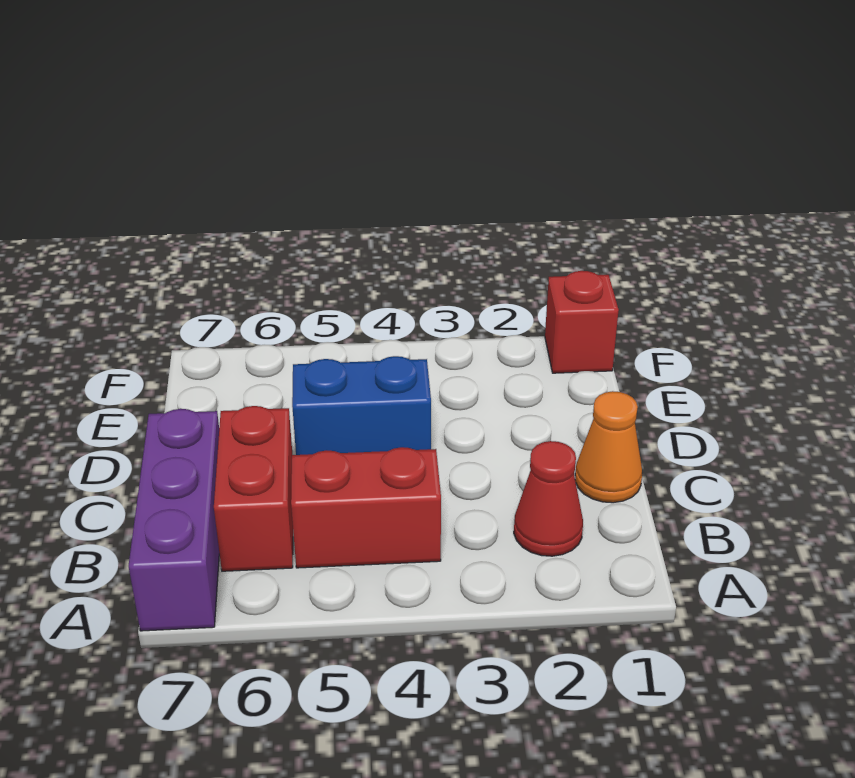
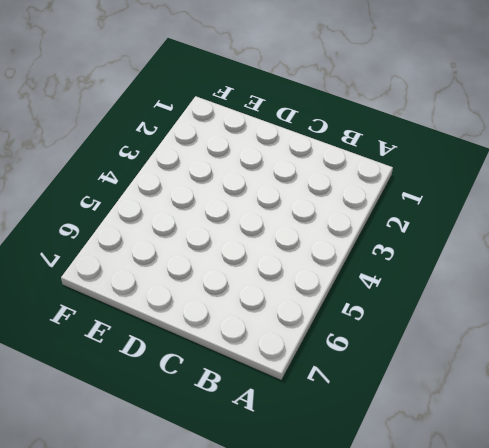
none -> purple brick A7:C7 level 1
none -> red cone B2 level 1

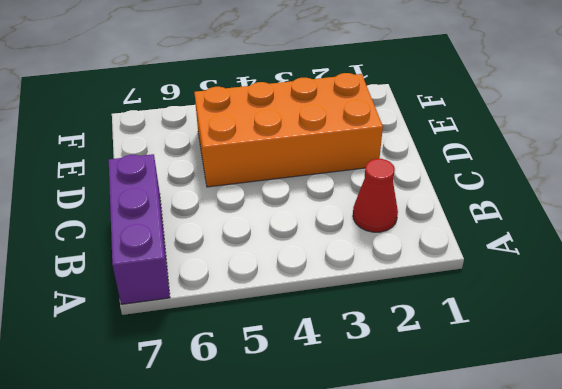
orange brick D2:E5 level 1 -> blue brick D4:D5 level 1
none -> red brick B4:B5 level 1
none -> red brick B6:C6 level 1

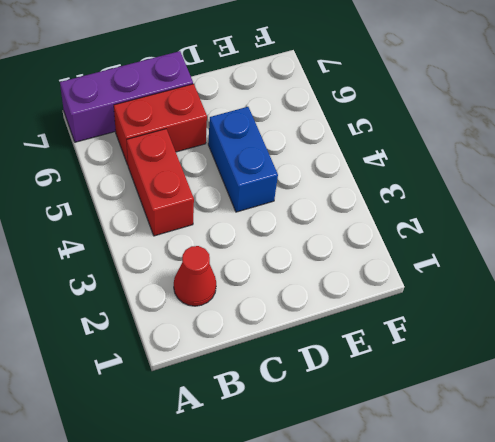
none -> orange cone C1 level 1
none -> red brick F1 level 1

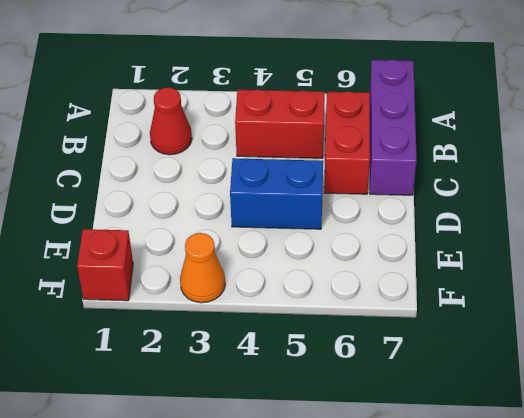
orange cone F3 level 1 -> orange cone C1 level 1

